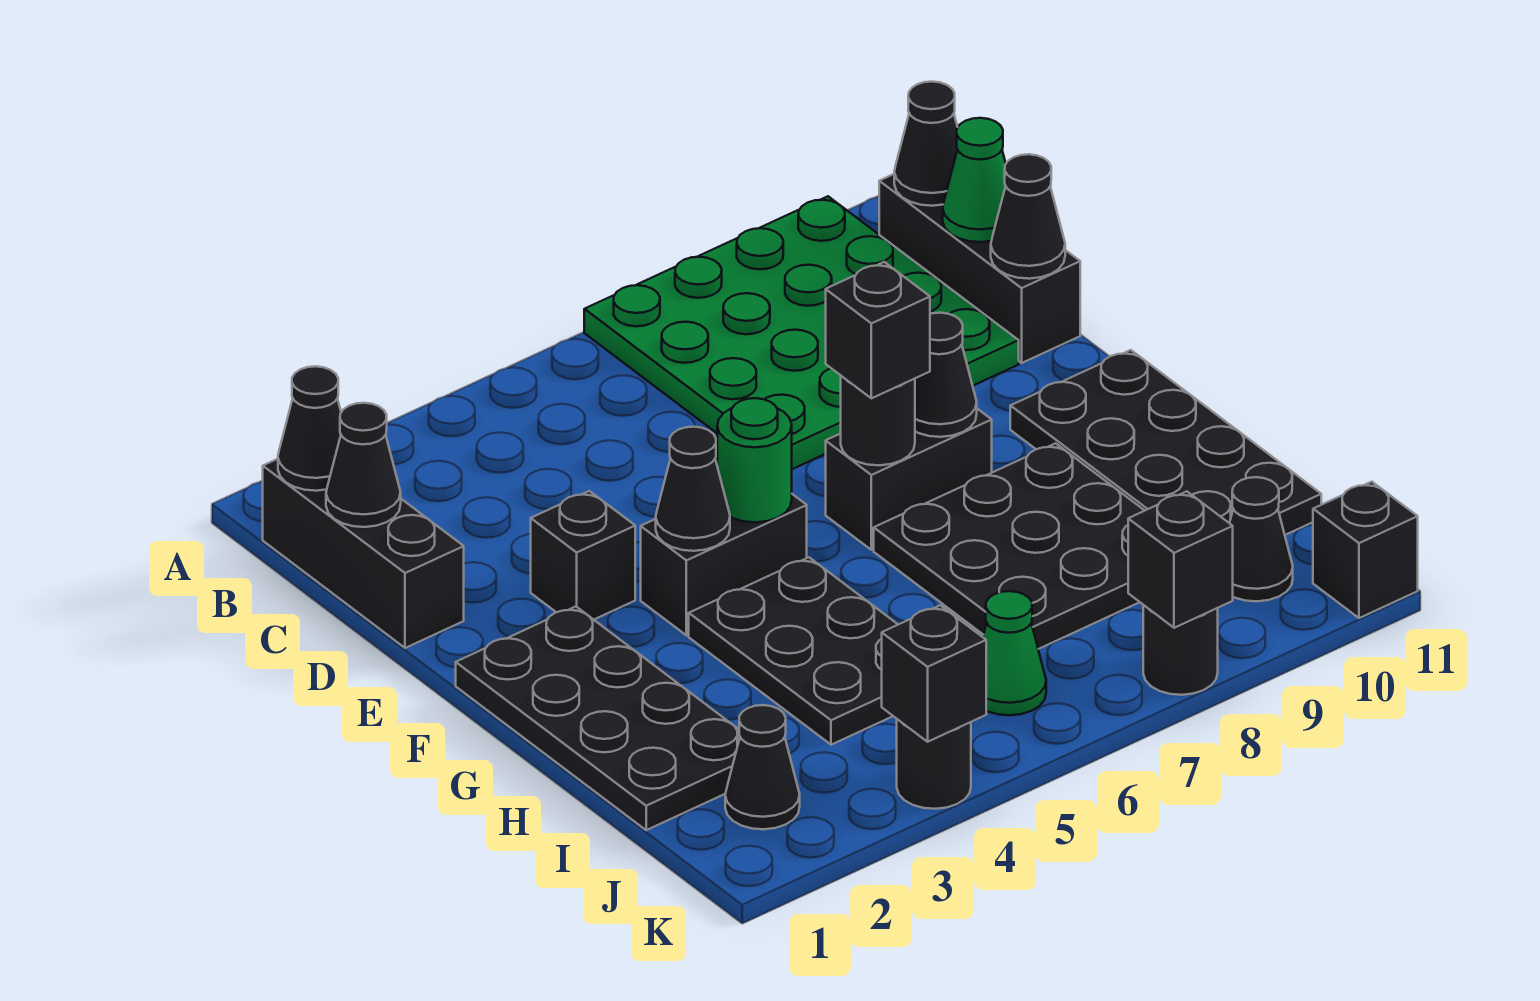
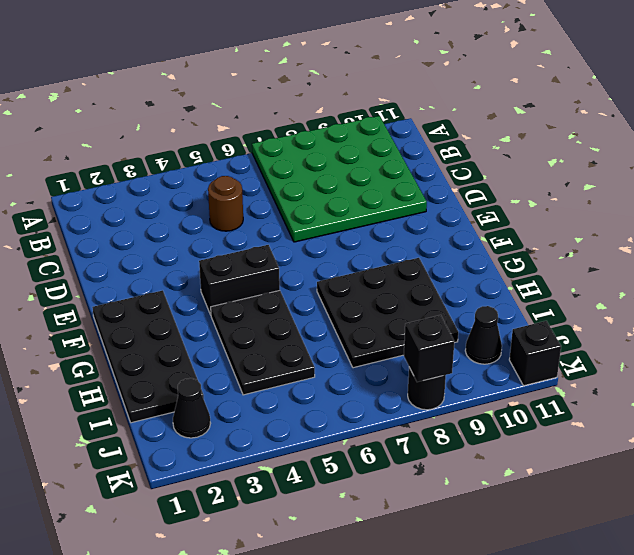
brown round brick C5 level 1 -> none
none -> black brick B1:D1 level 1
none -> black brick B11:D11 level 1
none -> black brick E3 level 1

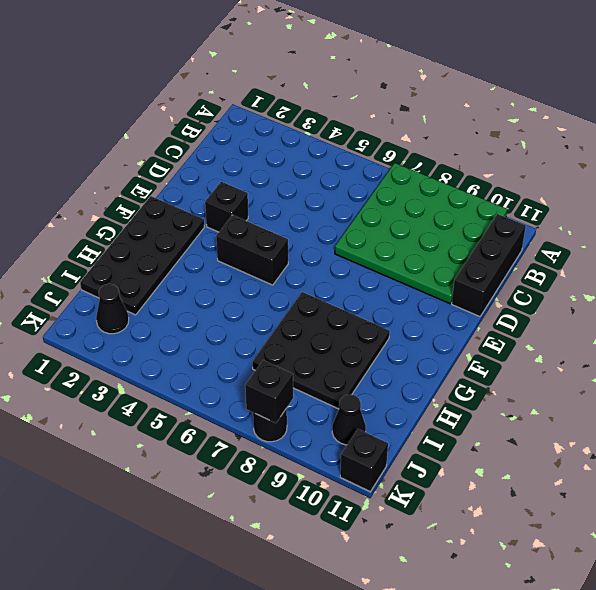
none -> black brick B1:D1 level 1
none -> black brick F7:F8 level 1
none -> black plate F10:I11 level 1

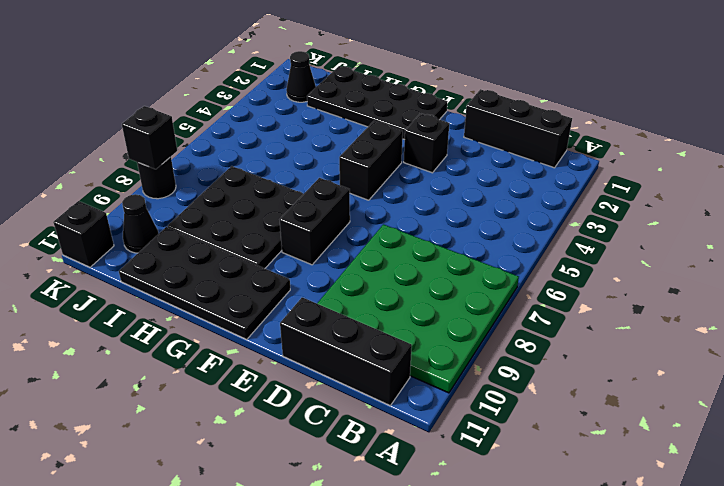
none -> black plate G4:I5 level 1
none -> green cone J6 level 1
none -> black round brick K4 level 1

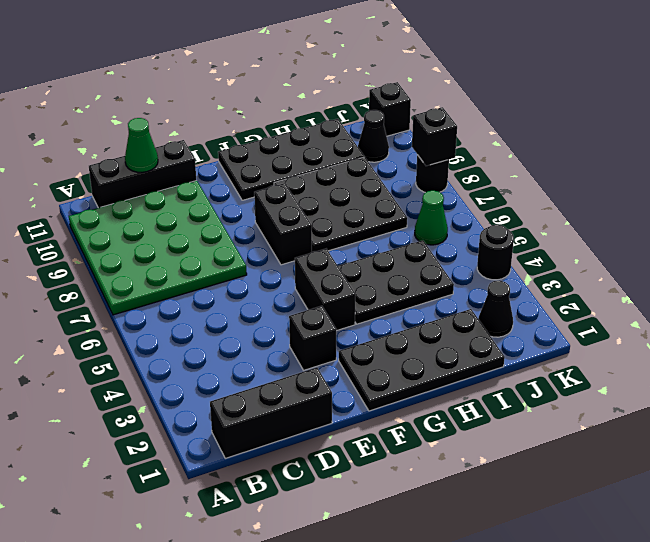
none -> black cone B1 level 2
none -> black cone B11 level 2
none -> black cone C1 level 2

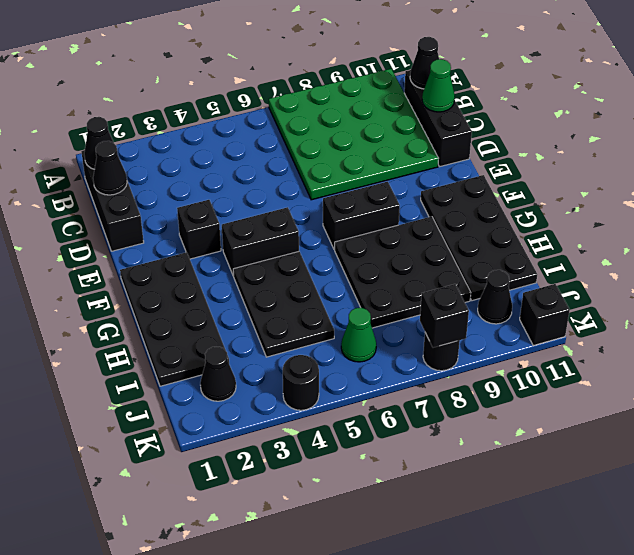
none -> black cone D11 level 2
none -> black cone F4 level 2
none -> green round brick F5 level 2

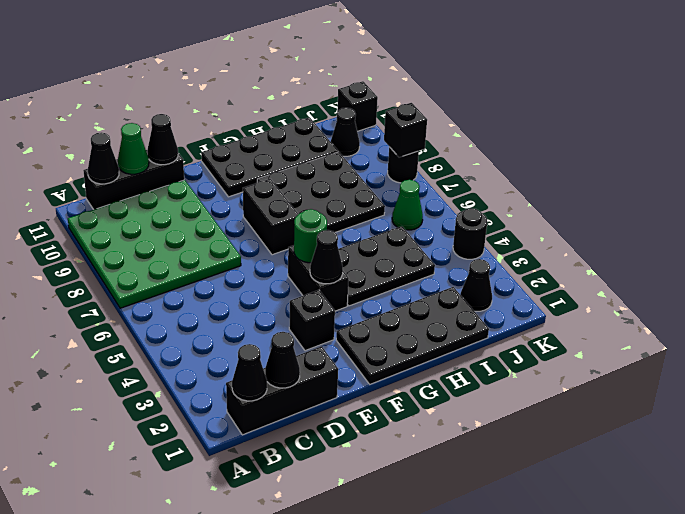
none -> black round brick F7 level 2
none -> black cone F8 level 2
none -> black brick K4 level 2

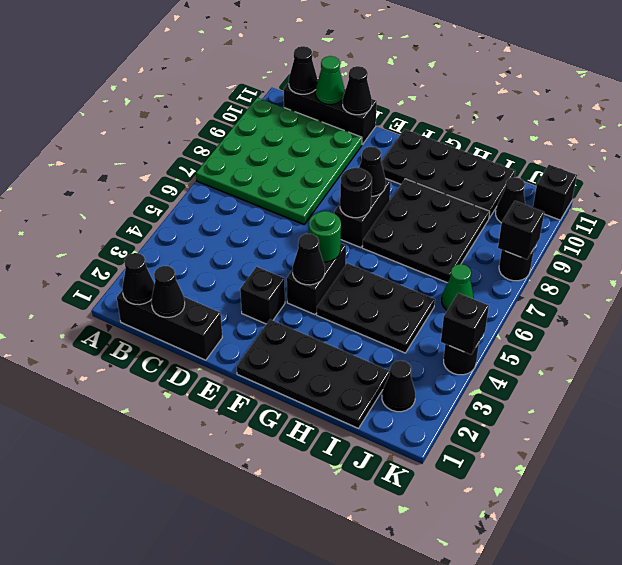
none -> black brick F7 level 3

